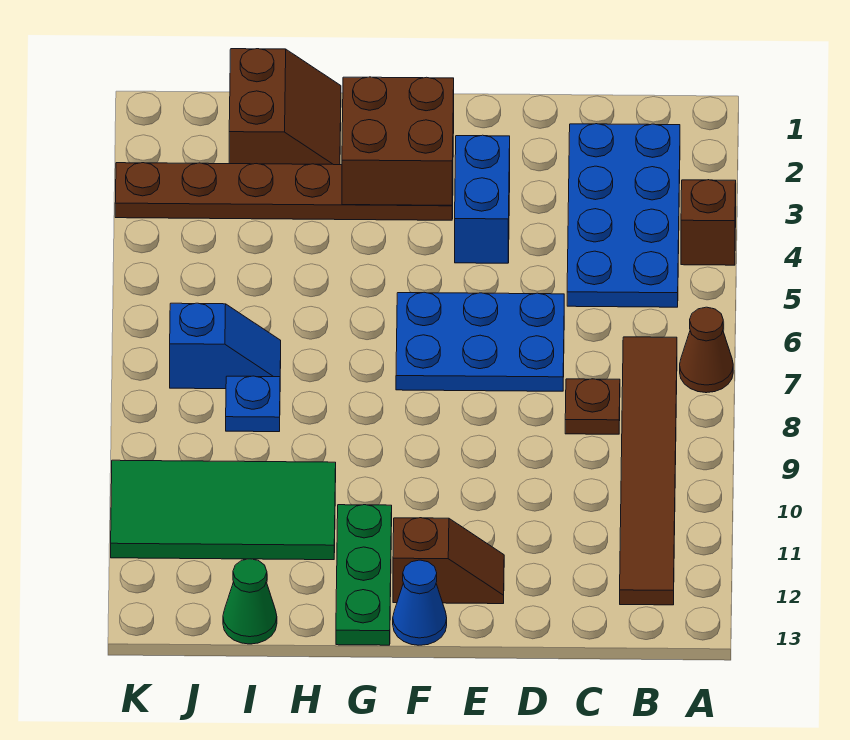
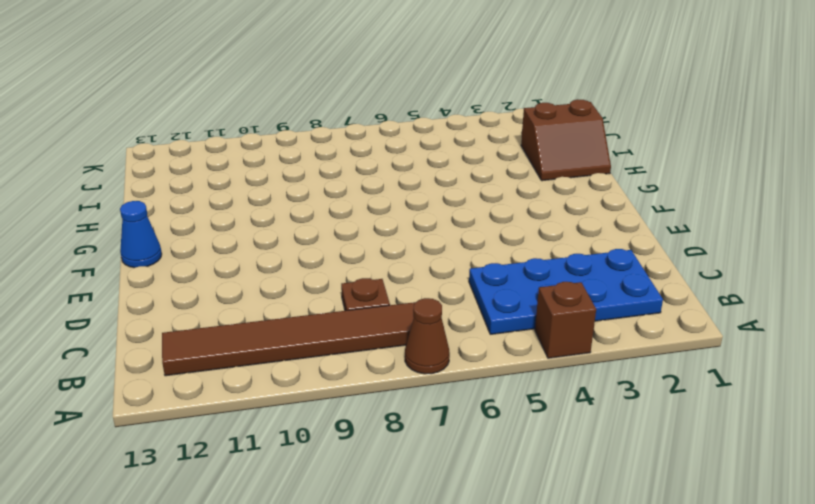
none -> blue plate D6:F7 level 1
none -> blue brick E3:E4 level 1
none -> brown slope E12:F12 level 1 top F

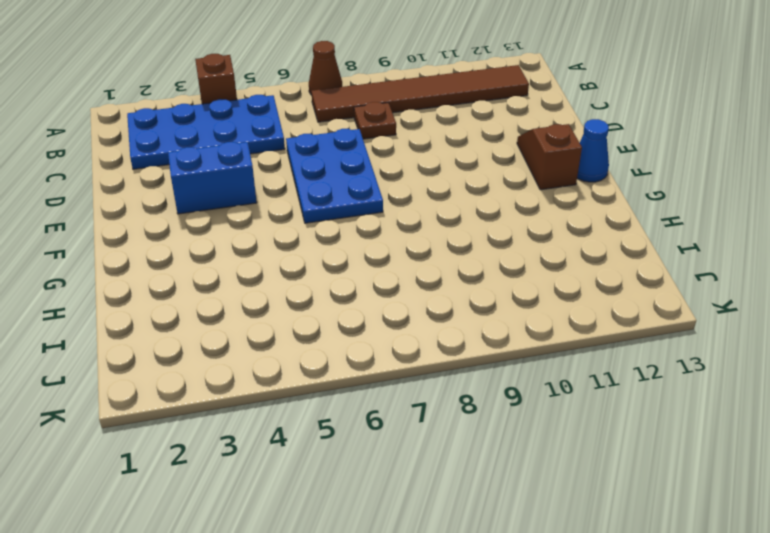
none -> brown plate F3:K3 level 1
none -> green plate G11:G13 level 1
none -> brown slope H1:I2 level 1 top I

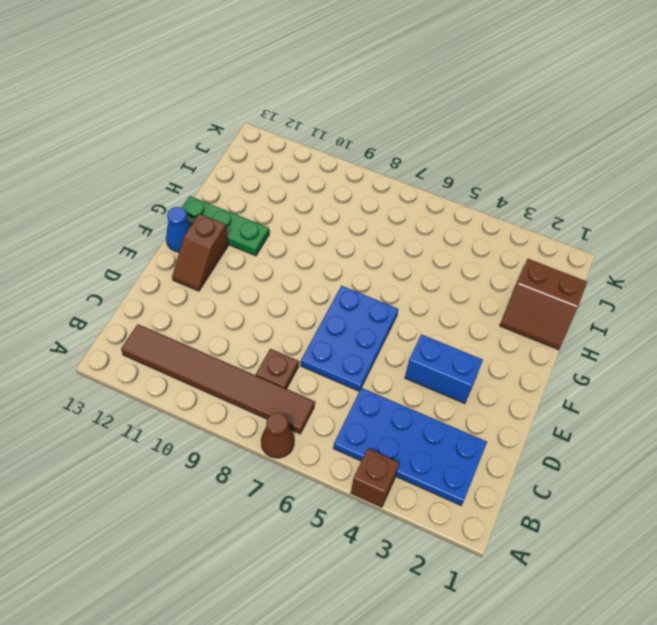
none -> brown plate F3:K3 level 1
none -> green tile H10:K11 level 1
none -> blue slope I7:J7 level 1 top J

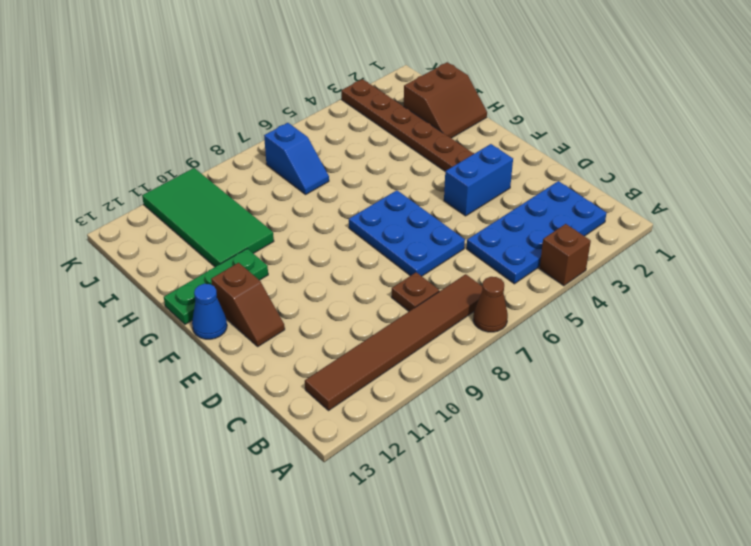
none -> blue plate I8 level 1
none -> green cone I13 level 1
none -> brown brick F2:G3 level 2

